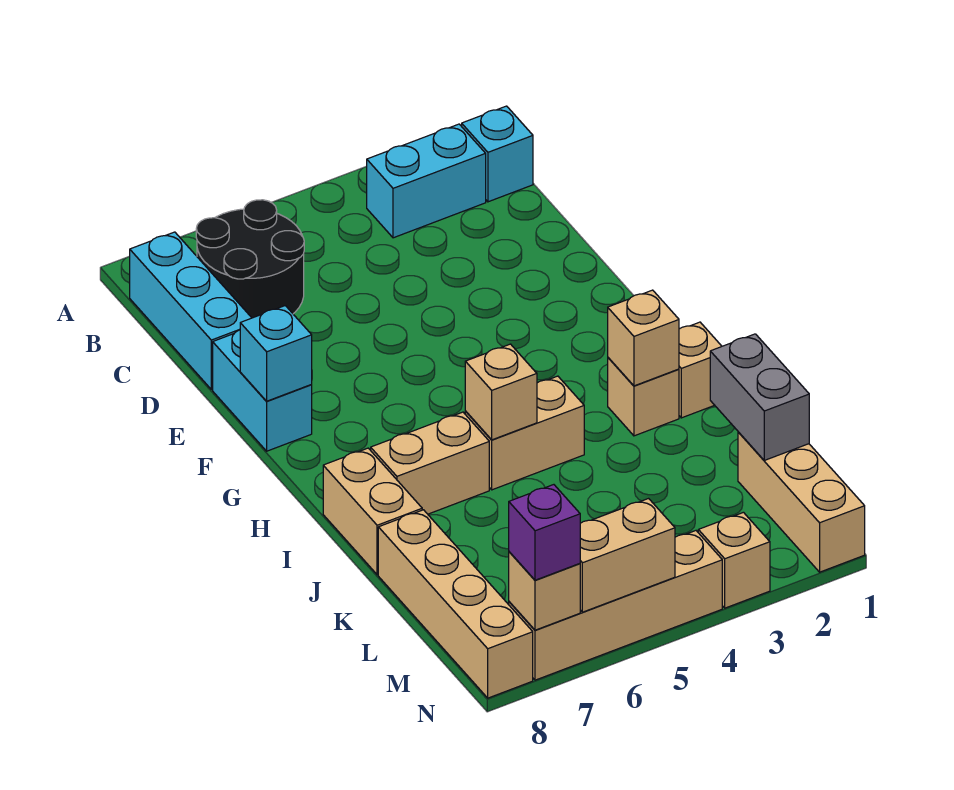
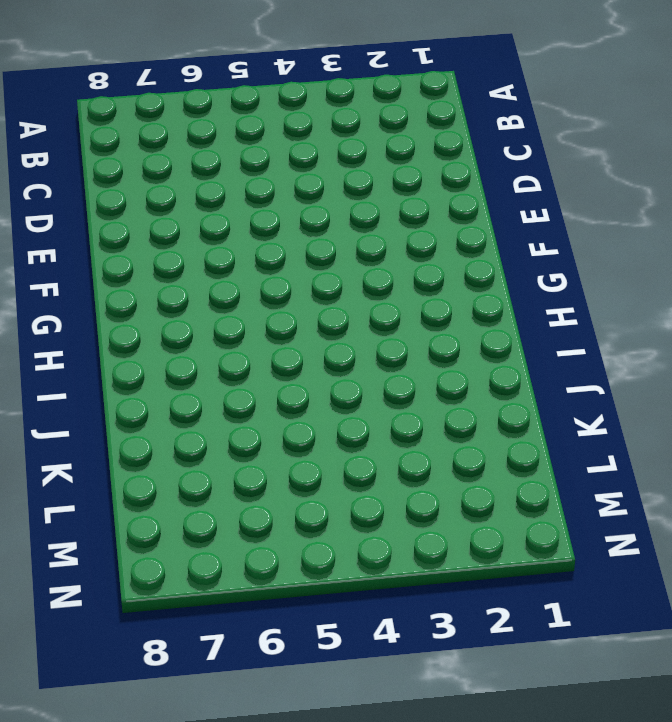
none -> cyan brick B1 level 1
none -> cyan brick B2:B3 level 1
none -> black round brick B6:C7 level 1

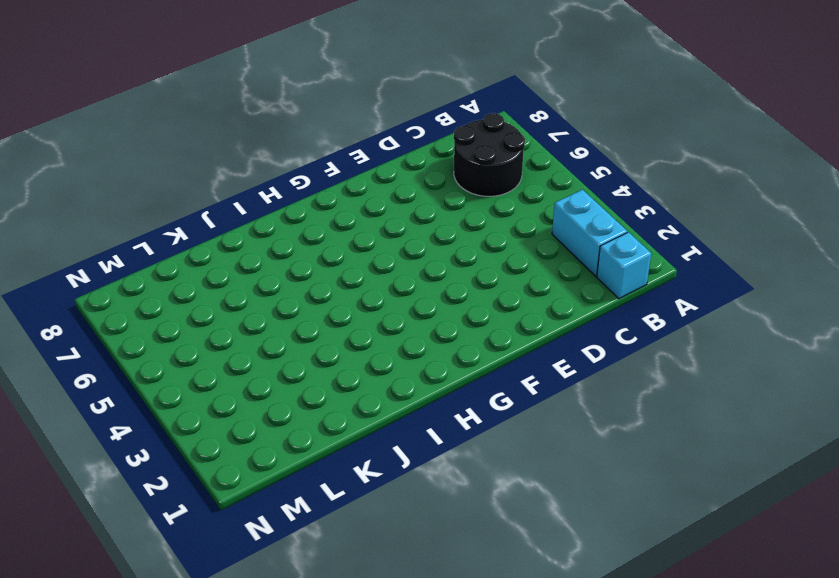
none -> cyan brick B8:D8 level 1
none -> cyan brick E8:F8 level 1
none -> tan brick I1 level 1

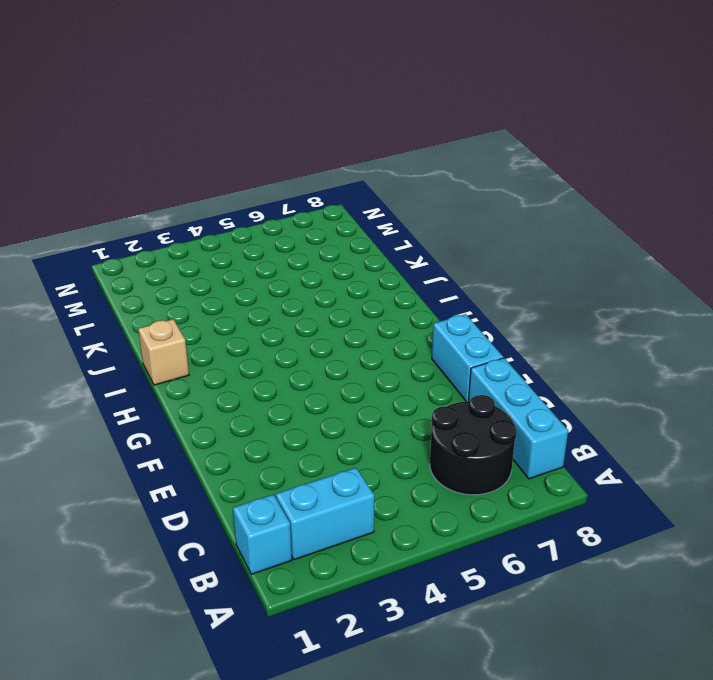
none -> tan brick I2 level 1
none -> tan brick I4:I5 level 1
none -> tan brick I6:I7 level 1

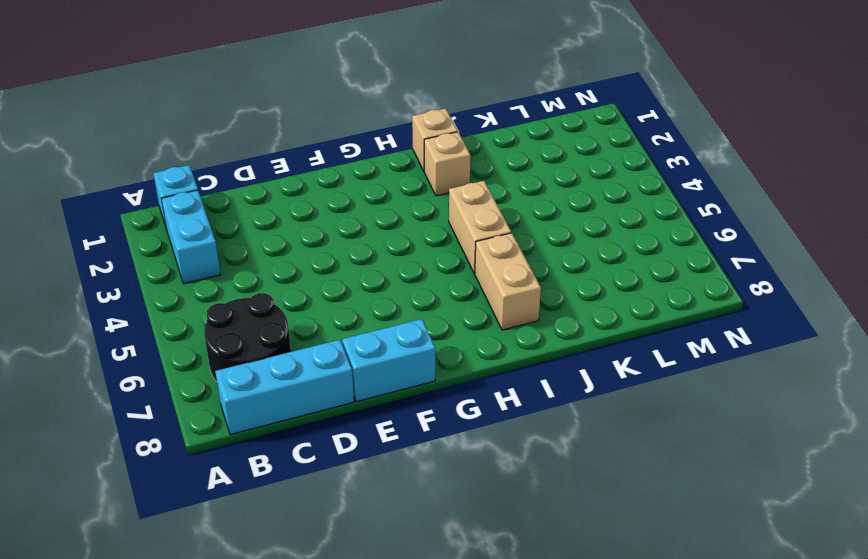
none -> tan brick I8:J8 level 1
none -> tan brick K8:N8 level 1
none -> tan brick L1:N1 level 1

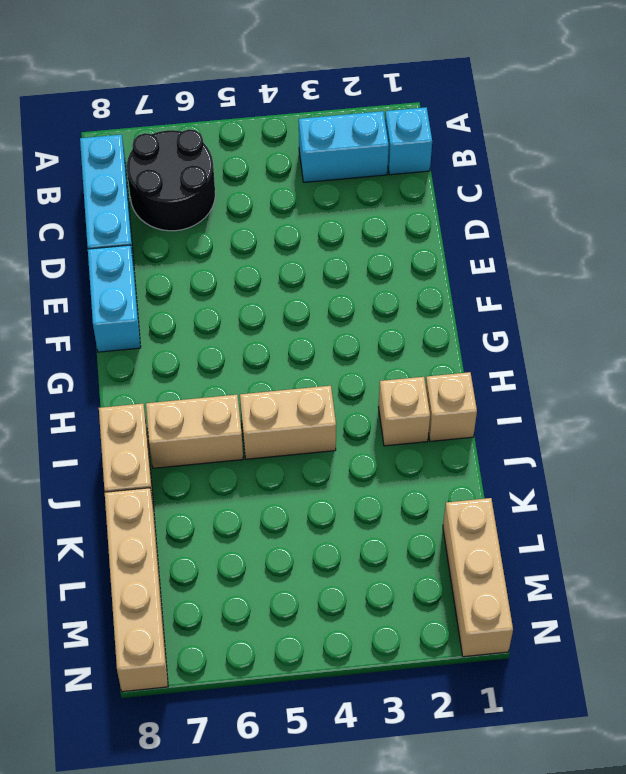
none -> tan brick N3 level 1
none -> tan brick N4:N7 level 1
none -> cyan brick F8 level 2

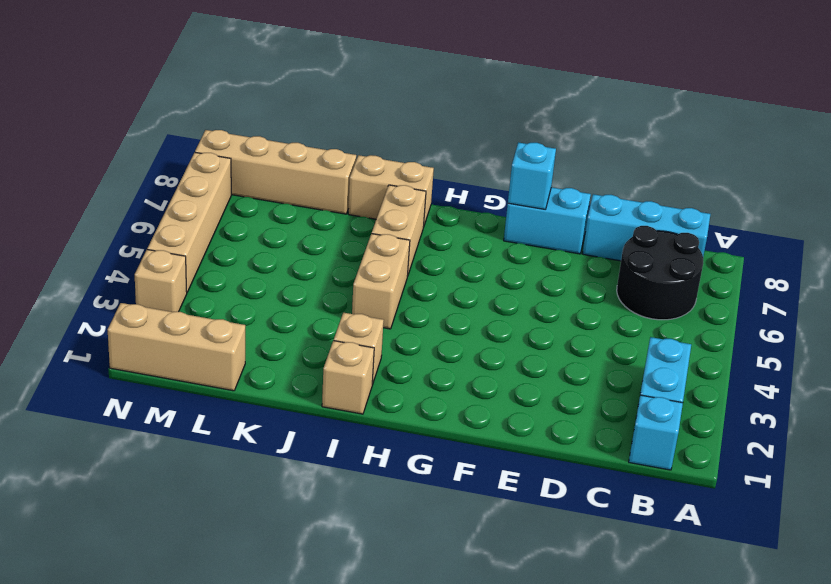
none -> tan brick I2 level 2
none -> tan brick I5 level 2
none -> grey brick K1:L1 level 2

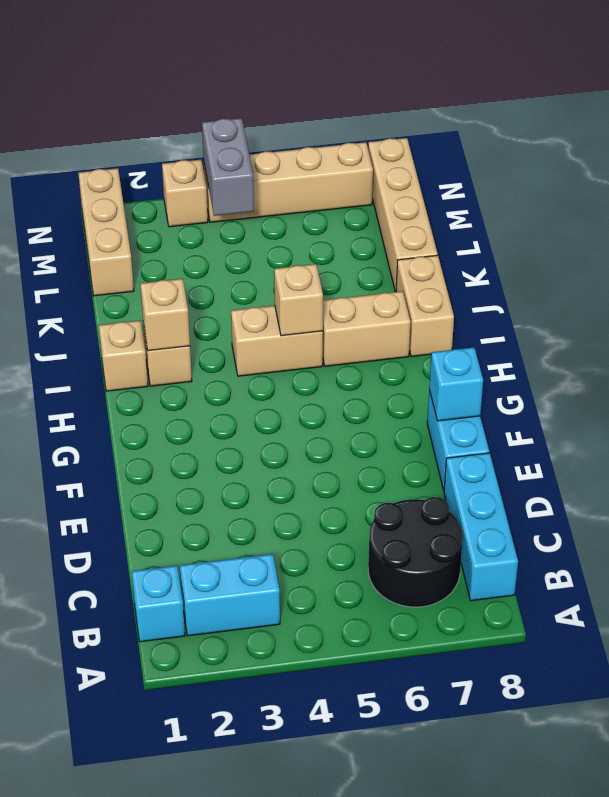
grey brick M4:N4 level 2 -> grey brick K1:L1 level 2
none -> tan brick N5:N6 level 2
none -> tan brick N7 level 2
none -> purple brick N7 level 3

